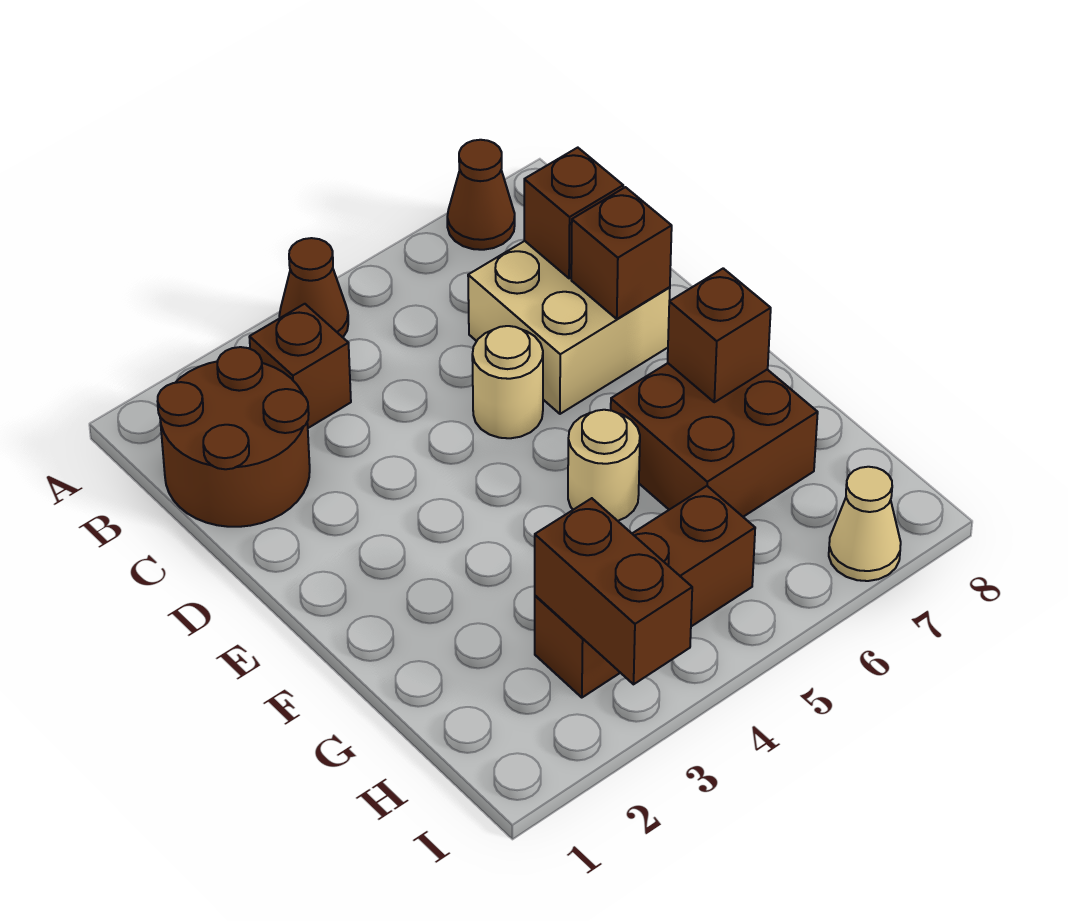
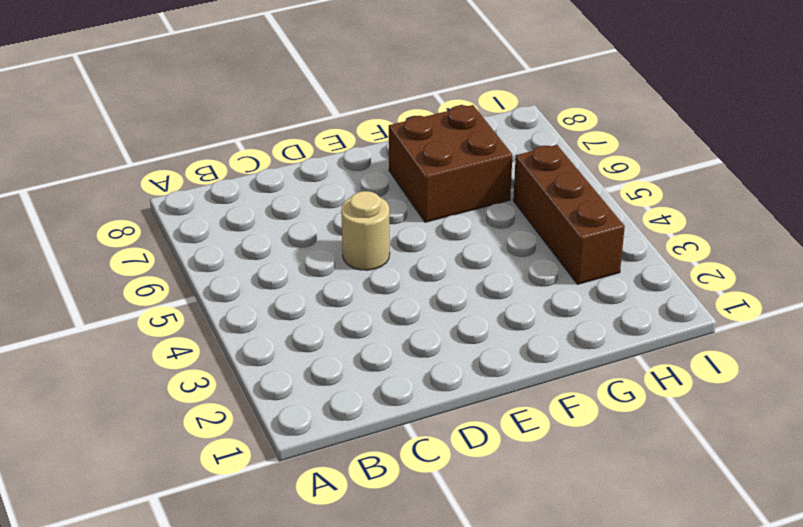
none -> brown cone A4 level 1
none -> brown cone A7 level 1
none -> brown round brick B1:C2 level 1

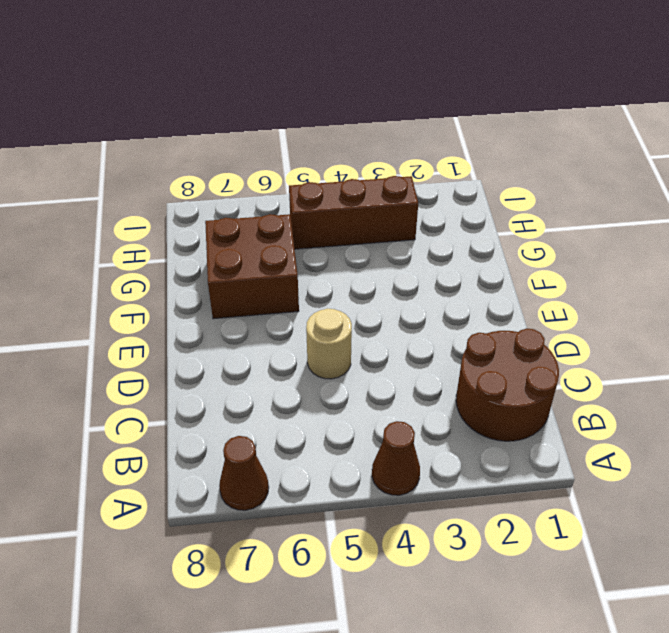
none -> brown brick B3 level 1
none -> tan brick C6:D7 level 1
none -> tan round brick F5 level 1

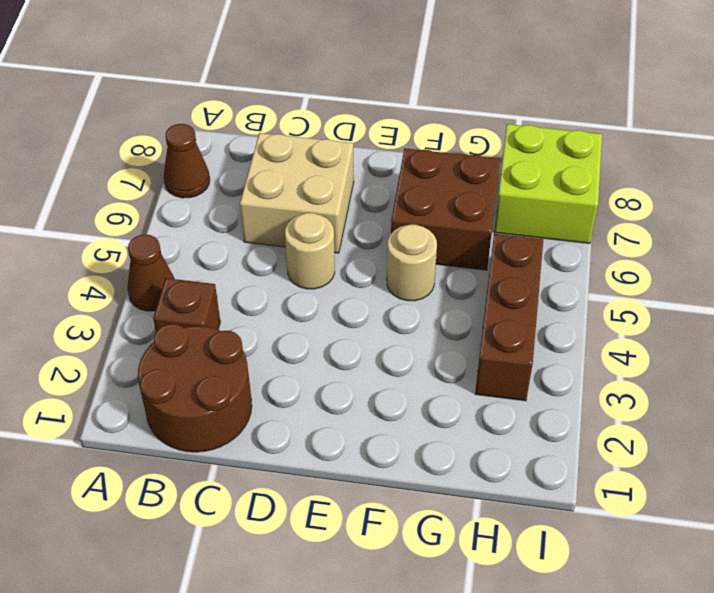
lime brick H7:I8 level 1 -> tan cone I7 level 1
none -> brown brick C7 level 2
none -> brown brick D7 level 2
none -> brown brick F7 level 2

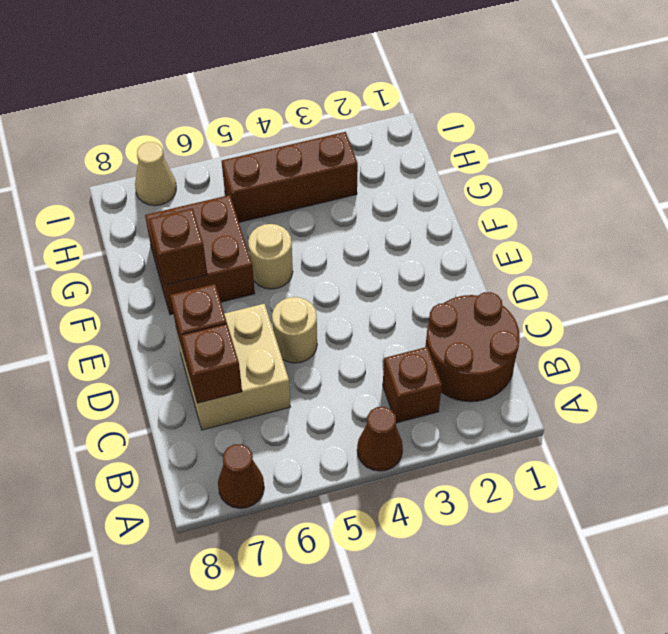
none -> brown brick H3:I3 level 2

